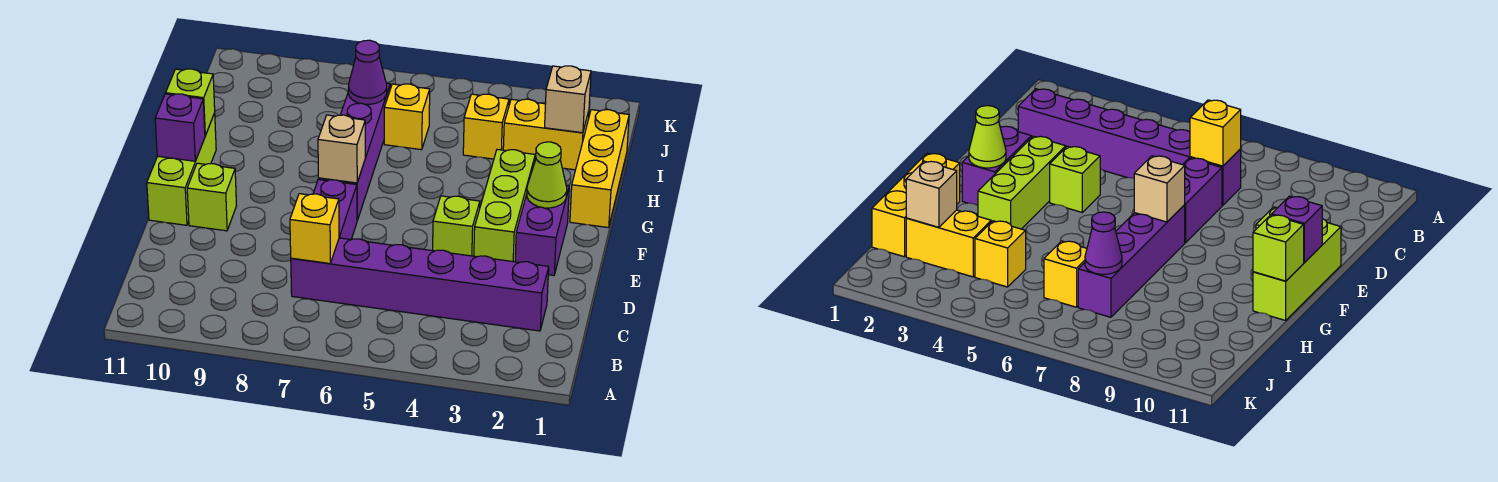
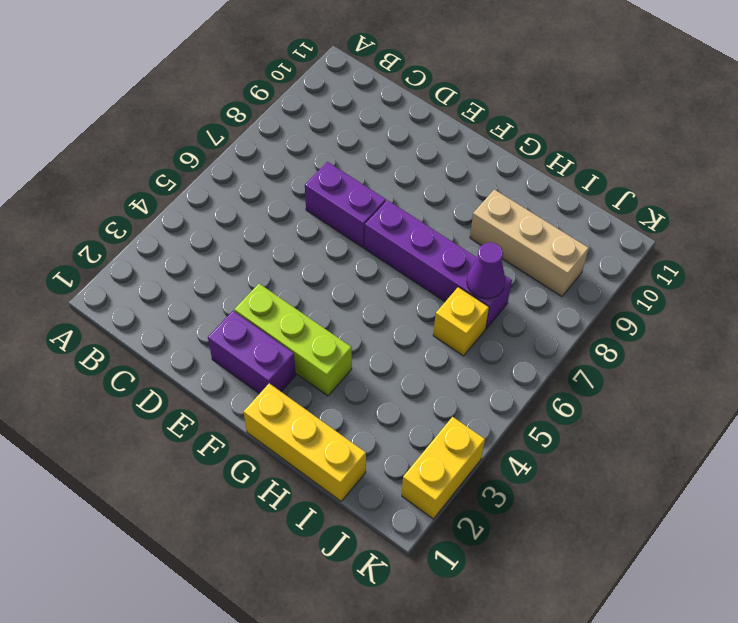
tan brick H9:J9 level 1 -> none
yellow brick K2:K3 level 1 -> yellow brick I2:I3 level 1
none -> purple brick C2:C7 level 1
none -> lime brick E4 level 1
none -> lime brick E10 level 1

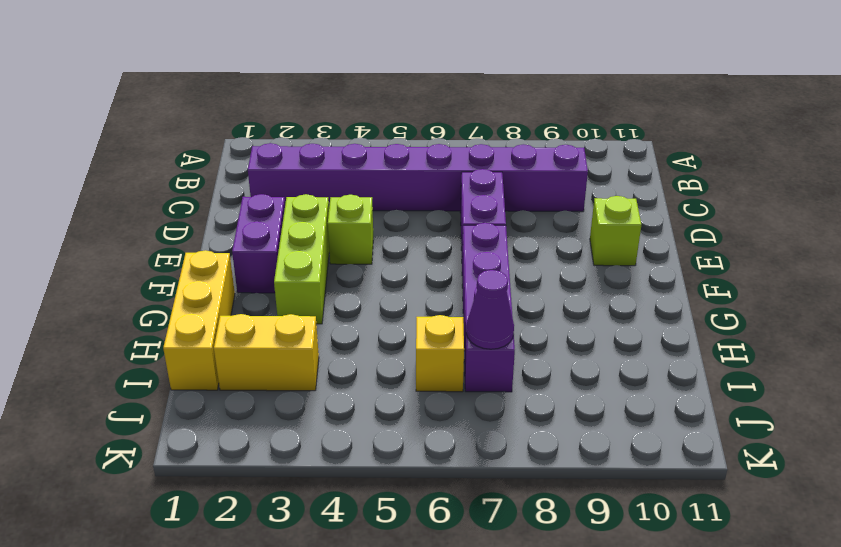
purple brick C2:C9 level 1 -> purple brick C2:C7 level 1
none -> lime brick E11:G11 level 1
none -> yellow brick I4 level 1
none -> yellow brick C7 level 2

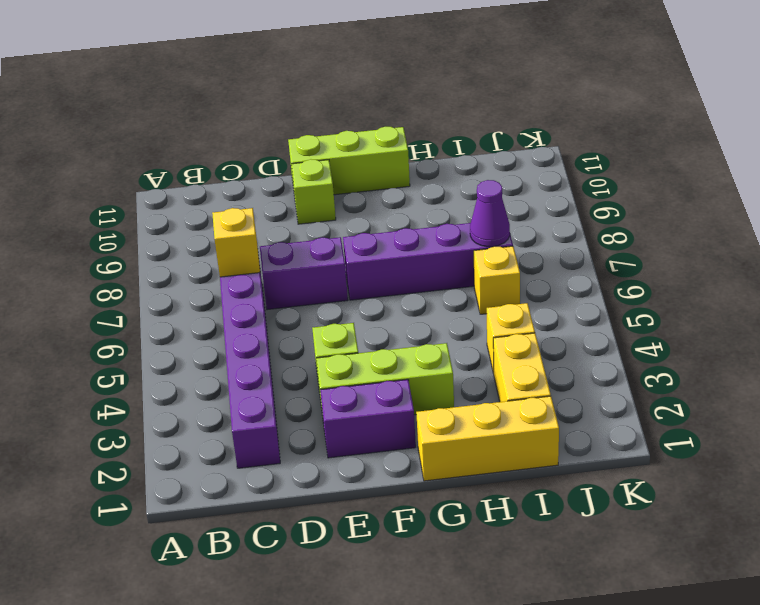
none -> lime cone F2 level 2
none -> tan brick F7 level 2
none -> purple brick F11 level 2

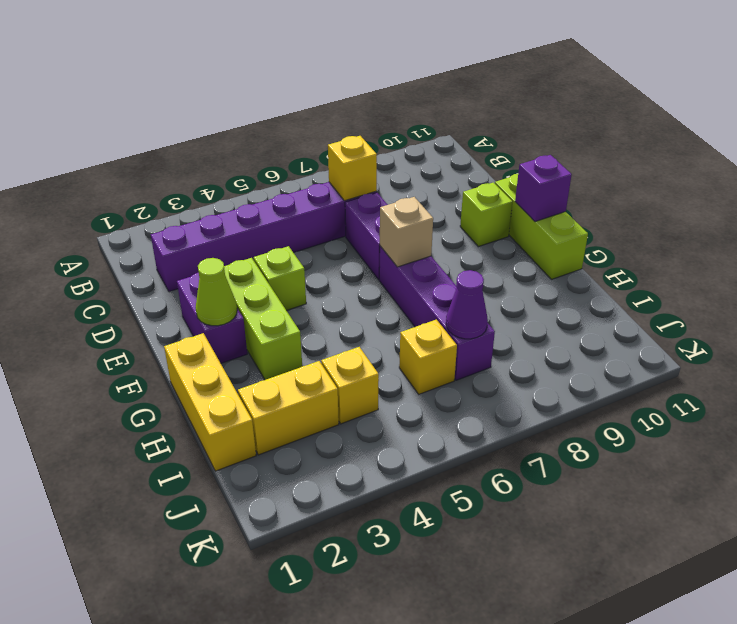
none -> lime brick G11 level 2
none -> tan brick I2 level 2

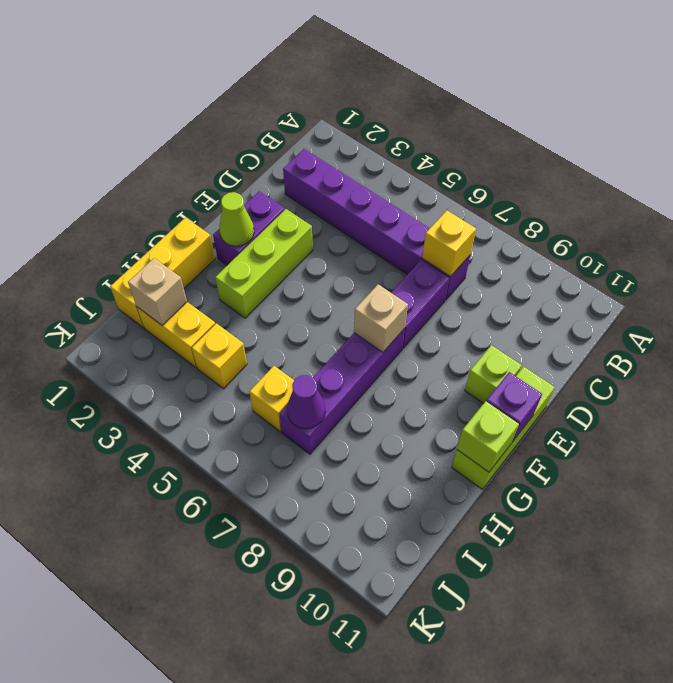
none -> lime brick E4 level 1

